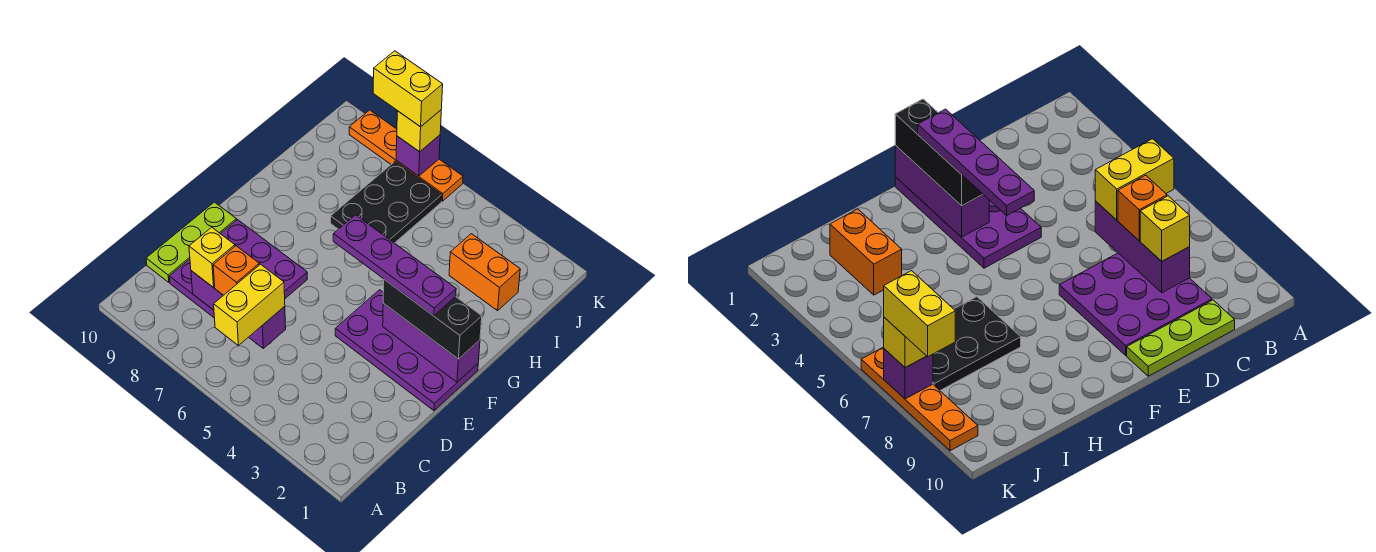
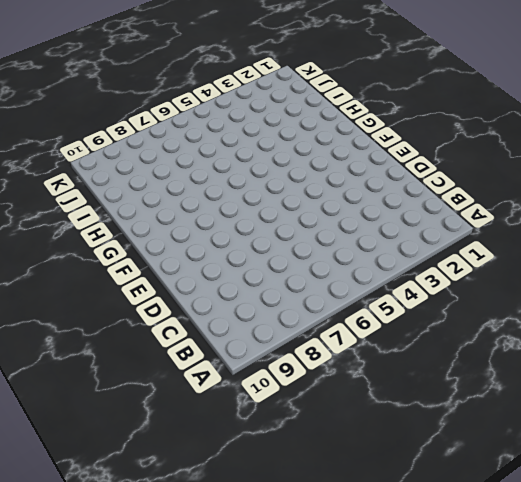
none -> purple plate C7:E9 level 1
none -> lime plate C10:E10 level 1
none -> purple plate E1:F4 level 1

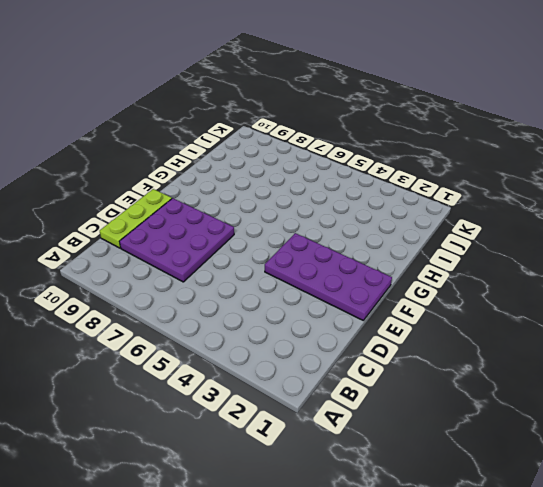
none -> black plate H6:J7 level 1
none -> orange brick I2:I3 level 1
none -> orange plate K6:K9 level 1

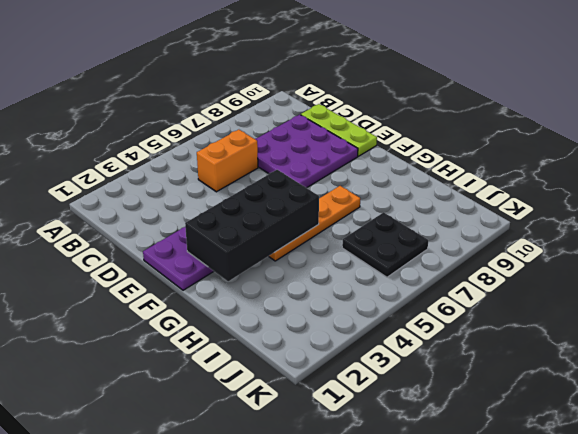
orange brick C5:C6 level 1 -> orange brick I2:I3 level 1
black brick F2:G5 level 2 -> purple brick F1:F3 level 2
orange plate G4:G7 level 1 -> orange plate K6:K9 level 1
black plate I6:J7 level 1 -> black plate H6:J7 level 1
none -> purple brick C6:C8 level 2
none -> purple brick K7 level 2
none -> yellow brick B6:C6 level 3

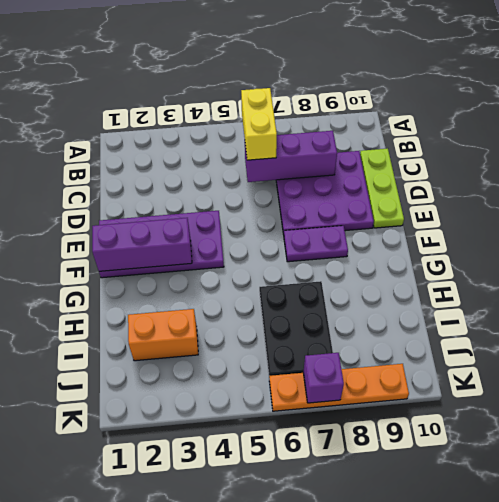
purple plate F7:F8 level 1 -> none
none -> orange brick C7 level 3
none -> yellow brick C8 level 3
none -> black brick F1:F3 level 3

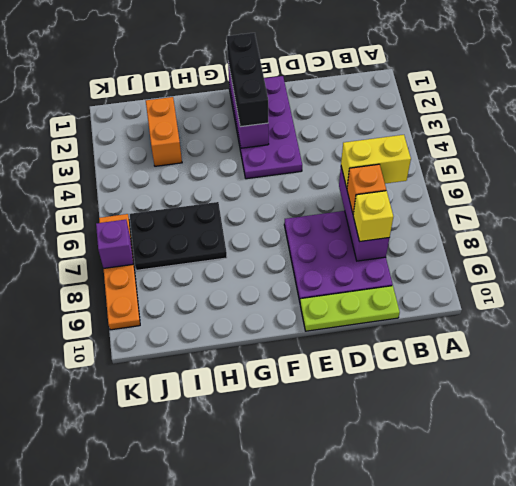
none -> yellow brick K7 level 3
none -> purple plate F2:F5 level 4
none -> yellow brick K7:K8 level 4

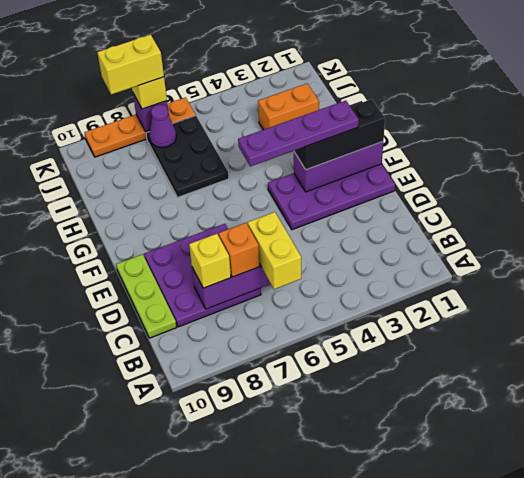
purple cone J7 level 2 -> none

